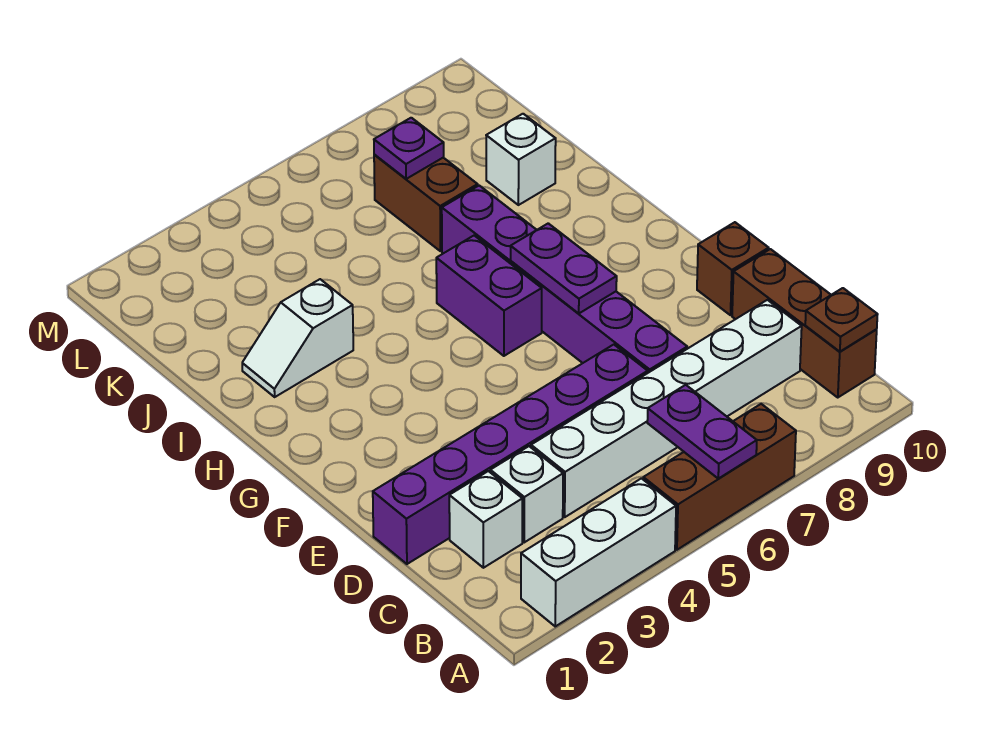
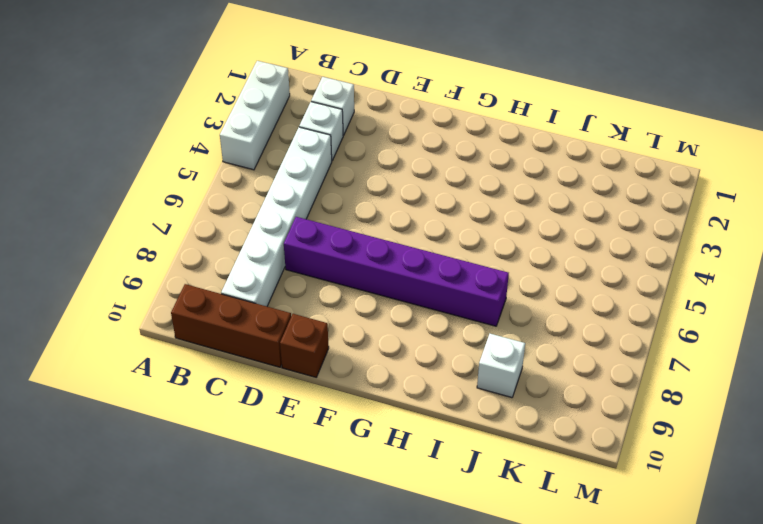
none -> brown brick A5:A7 level 1
none -> purple brick D1:D6 level 1
none -> purple brick G6:H6 level 1

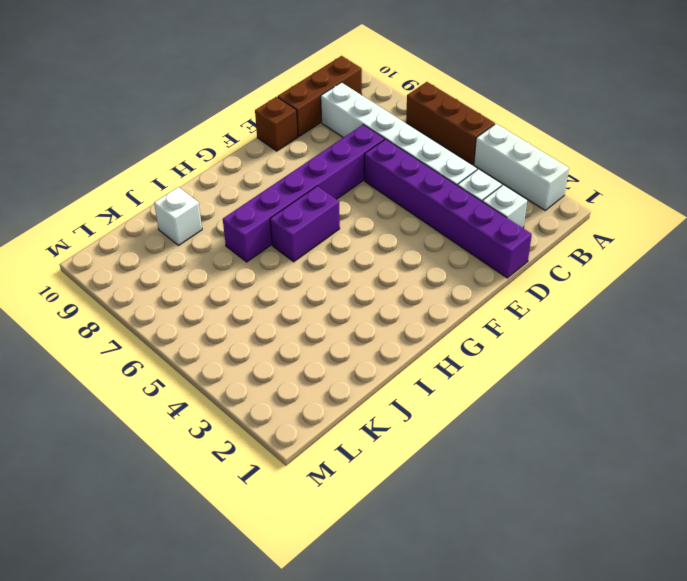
none -> white slope I2:I3 level 1 top 3
none -> brown brick J7:K7 level 1
none -> purple plate A6:B6 level 2

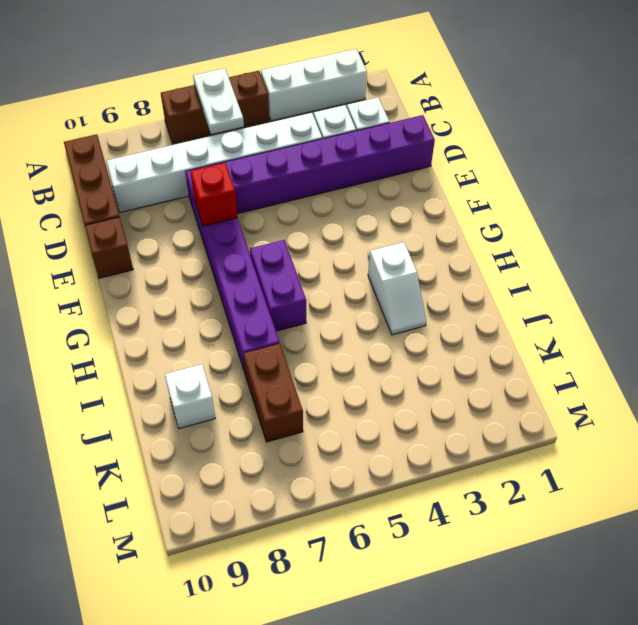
white plate A6:B6 level 2 -> purple plate A6:B6 level 2
red brick E7 level 2 -> none
white slope H3:I3 level 1 top H -> white slope I2:I3 level 1 top 3
none -> brown plate B10 level 2
none -> purple plate F7:G7 level 2
none -> purple plate K7 level 2

